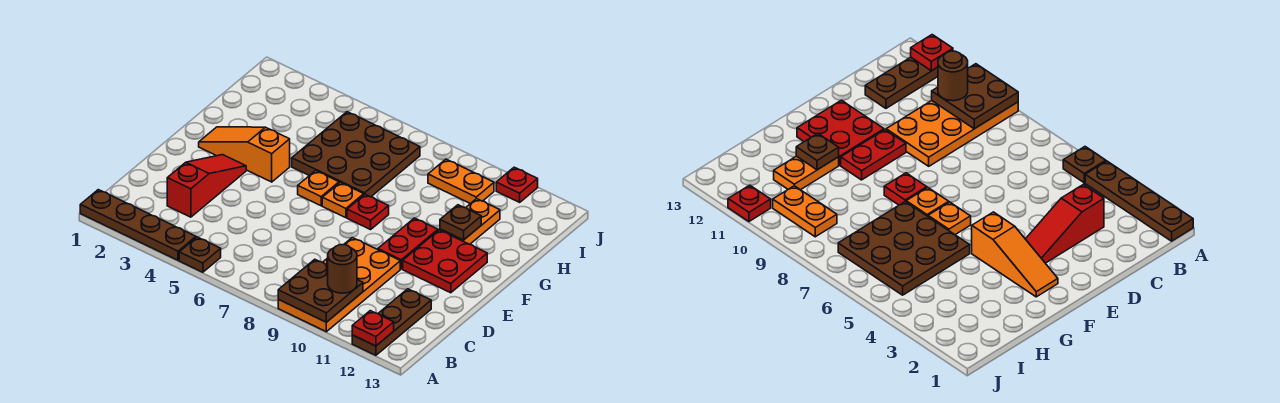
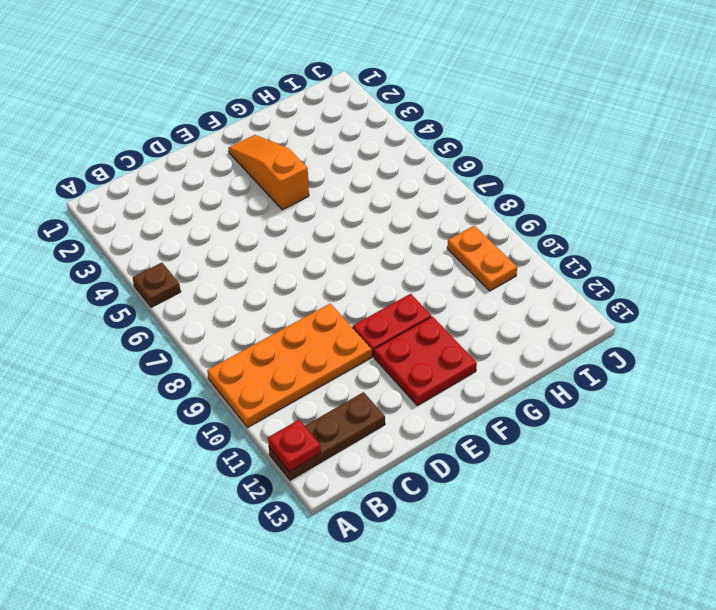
none -> brown plate A1:A4 level 1
none -> red slope C3:E3 level 1 top C
none -> orange plate F6 level 1

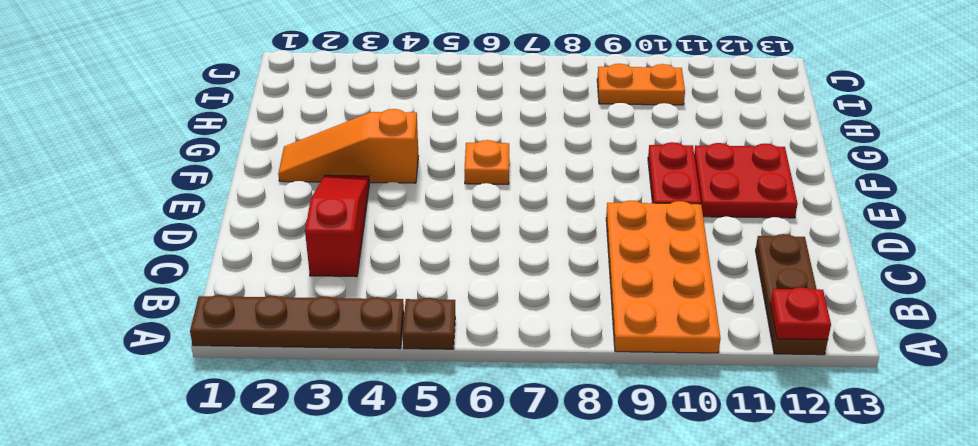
none -> orange plate F7 level 1
none -> red plate F8 level 1
none -> brown plate G5:I7 level 1

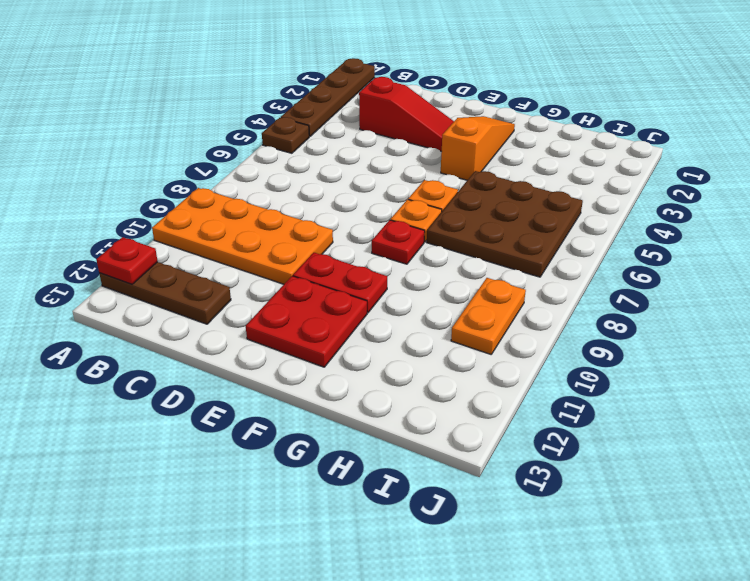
none -> orange plate G11:H11 level 1
none -> red plate J11 level 1
none -> brown plate A9:B10 level 2

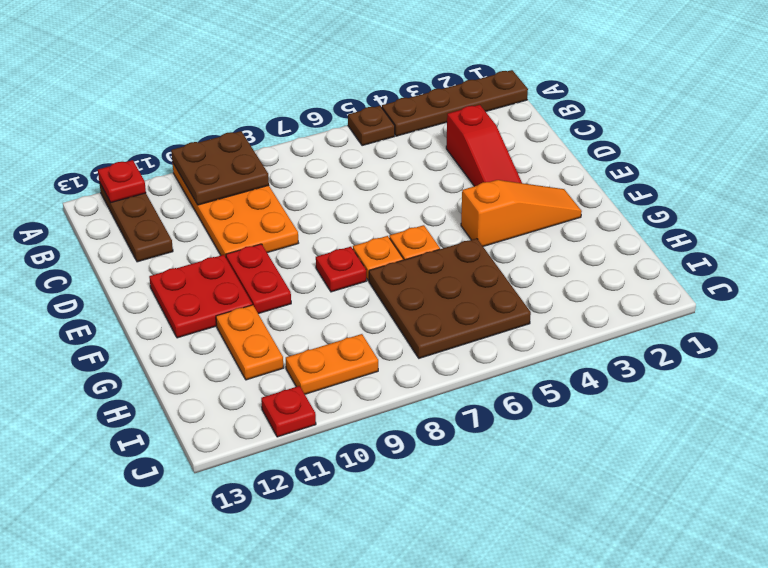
none -> brown plate G11 level 2
none -> brown round brick B10 level 3

